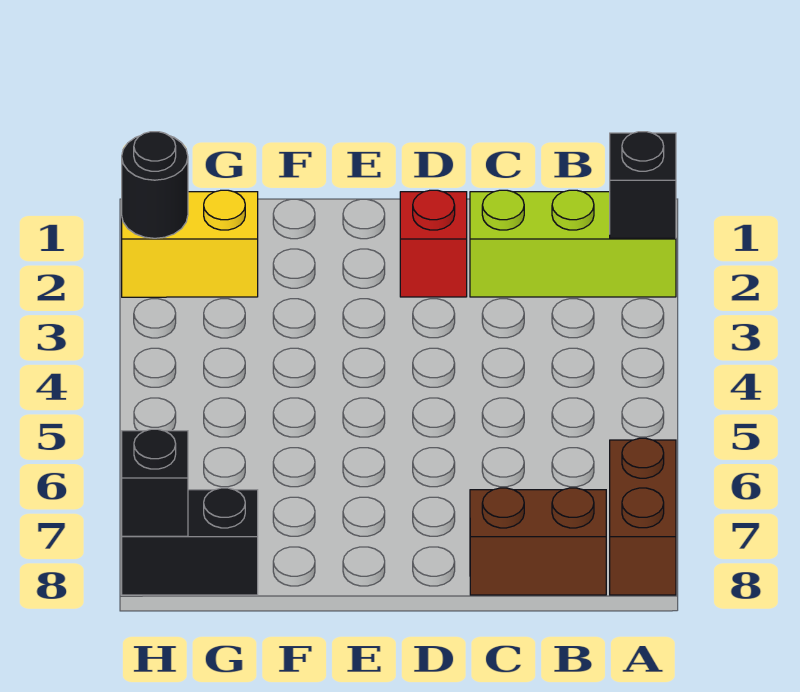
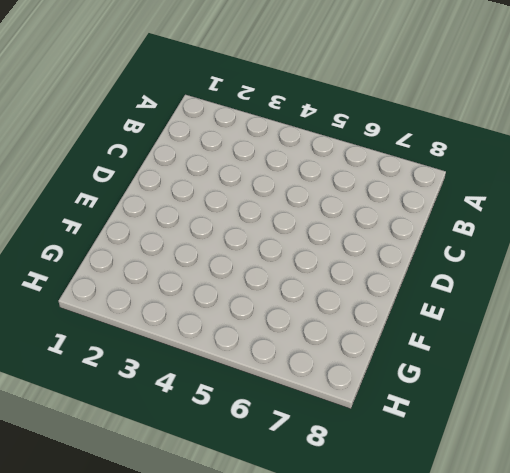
none -> lime brick A2:C2 level 1
none -> brown brick A7:A8 level 1

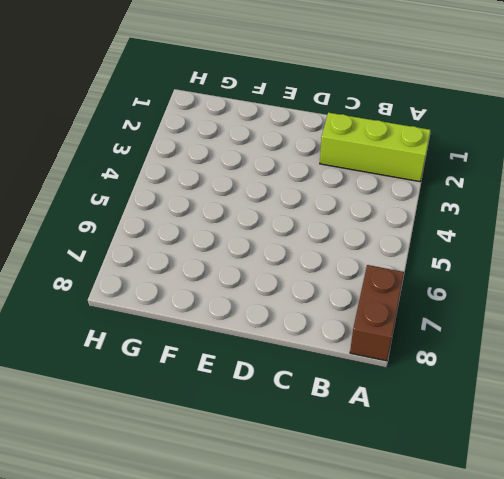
none -> brown brick B8:C8 level 1
none -> red brick D2 level 1

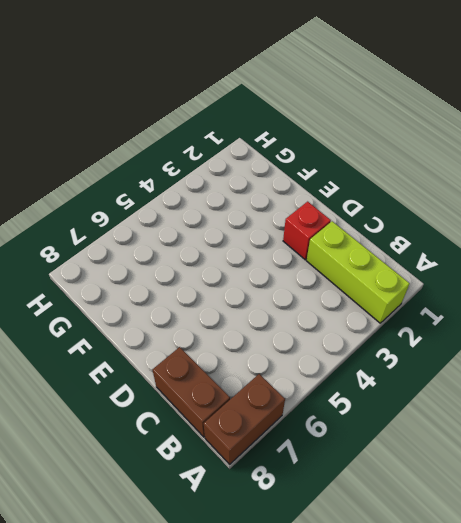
none -> yellow brick G2:H2 level 1
none -> black brick G8:H8 level 1

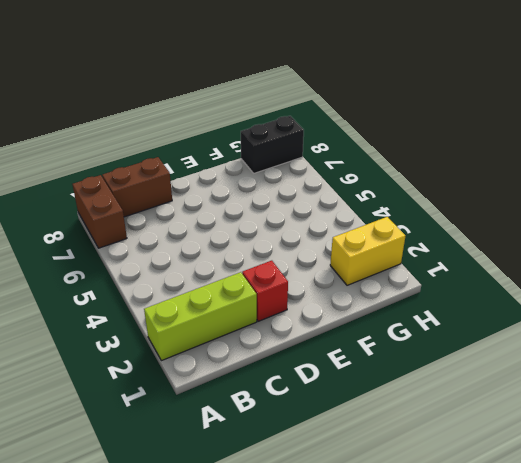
none -> black brick A2 level 2
none -> black round brick H2 level 2

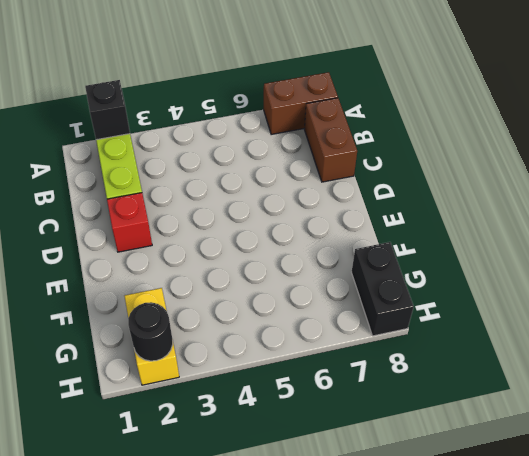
none -> black brick H8 level 2

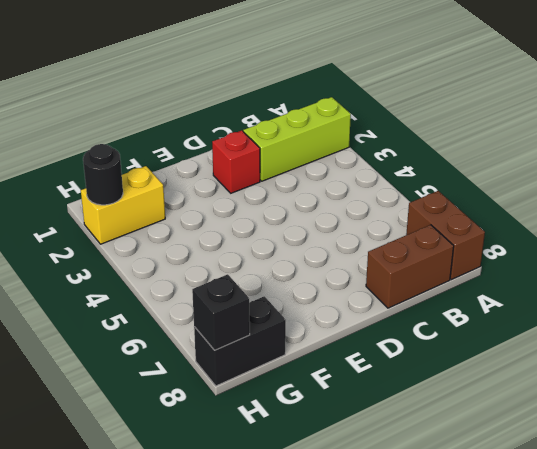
none -> black brick A2 level 2

